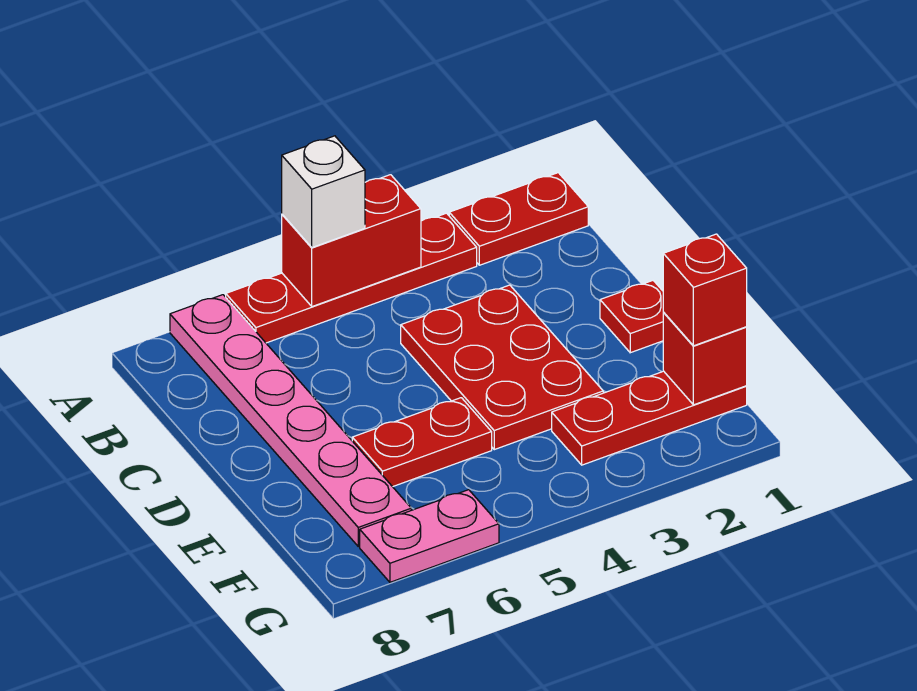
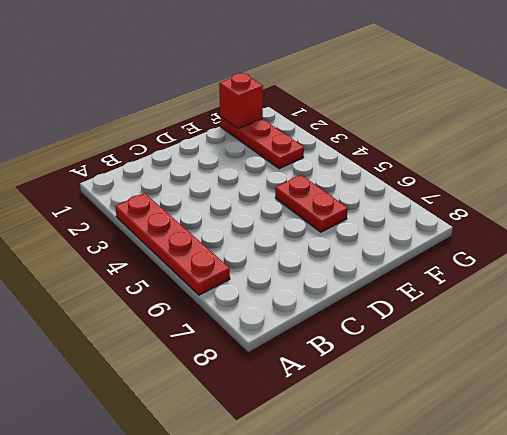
none -> red plate A1:A2 level 1
none -> pink plate A7:F7 level 1
none -> red plate C3:E4 level 1

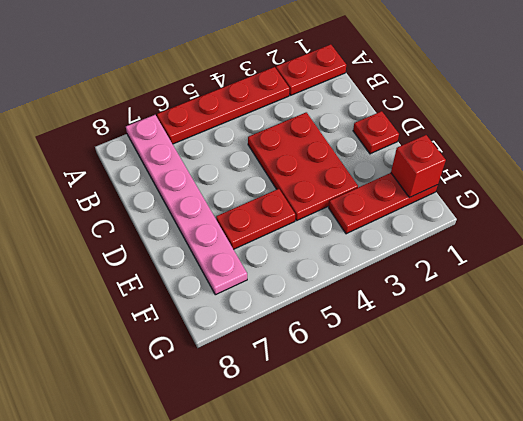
none -> pink plate G6:G7 level 1
none -> red brick A4:A5 level 2
none -> white brick A5 level 3

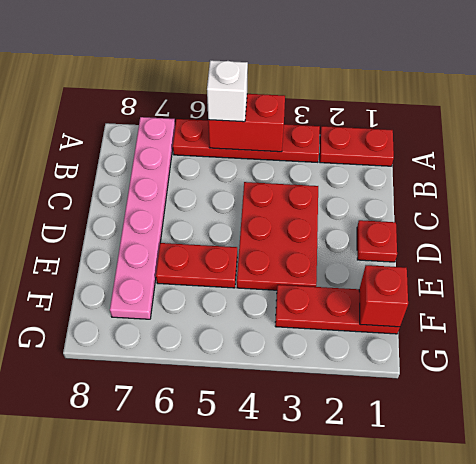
none -> pink plate G6:G7 level 1
none -> red brick F1 level 3

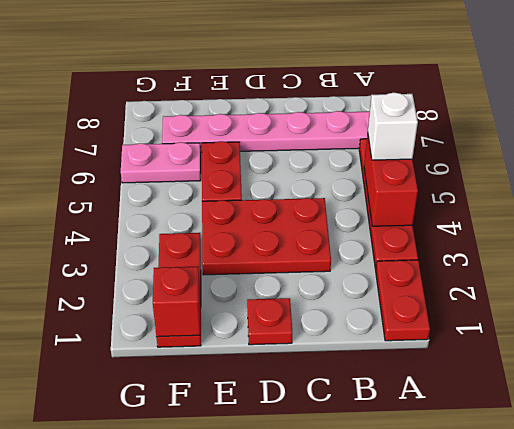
pink plate F6:G6 level 1 -> pink plate G6:G7 level 1
none -> red brick F1 level 3

